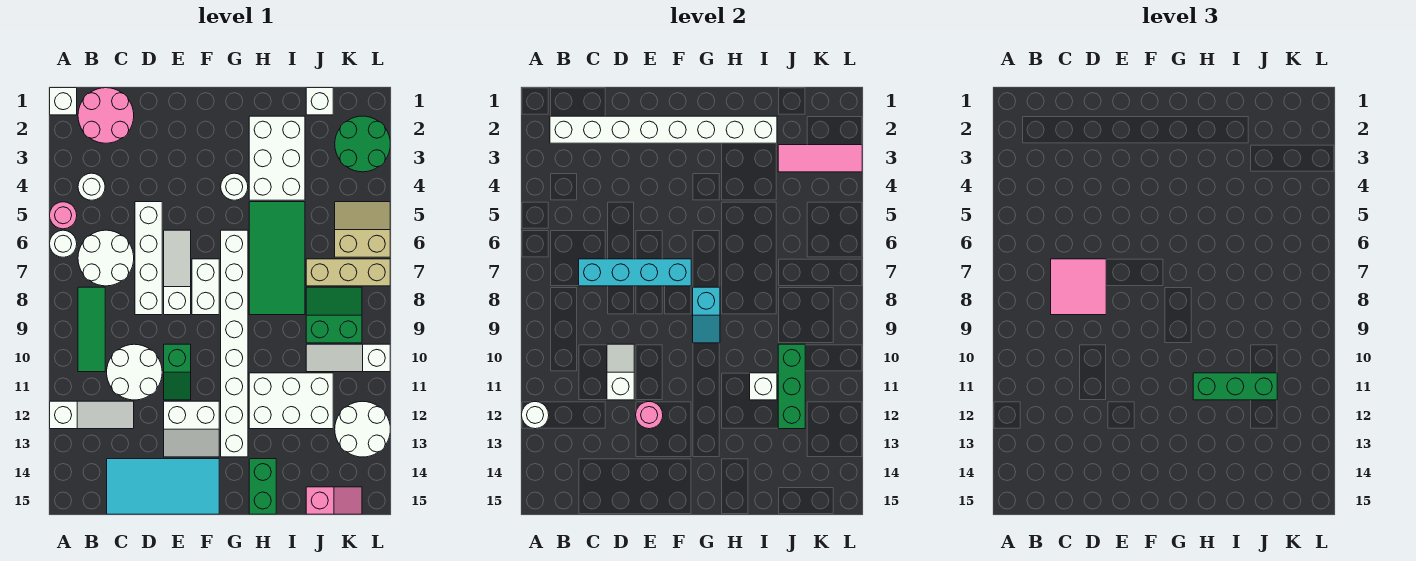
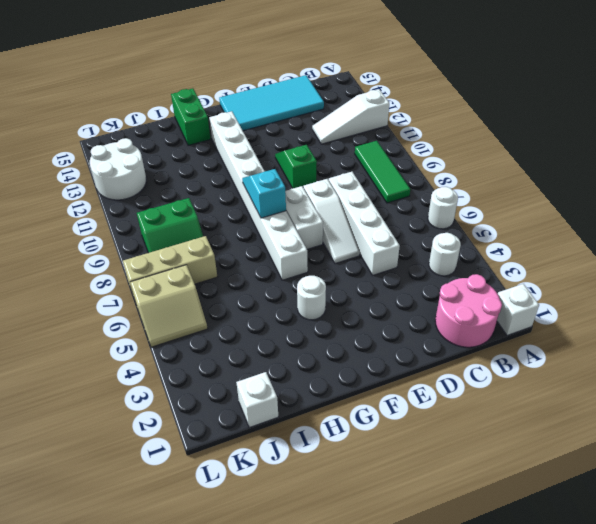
none -> pink round brick A5 level 1
none -> white round brick B6:C7 level 1
none -> white round brick C10:D11 level 1
none -> white slope E12:F13 level 1 top 12

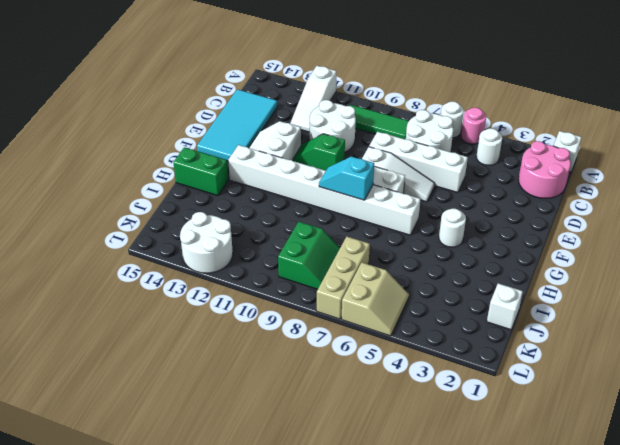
none -> white brick H2:I4 level 1
none -> green tile H5:I8 level 1
none -> white brick H11:J12 level 1
none -> white slope J10:L10 level 1 top L

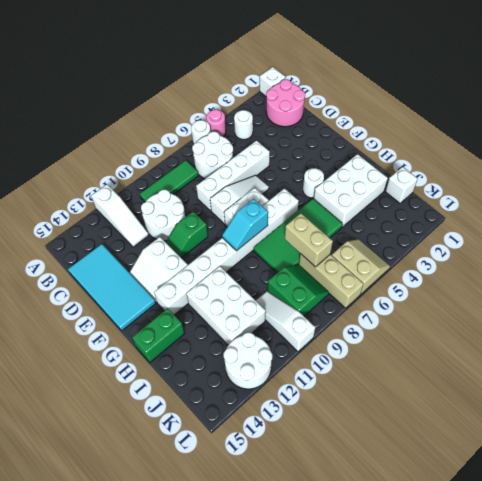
tan brick I7:J7 level 2 -> none
none -> pink slope J15:K15 level 1 top J
none -> green round brick K2:L3 level 1
none -> white round brick A12 level 2
none -> white brick B2:I2 level 2

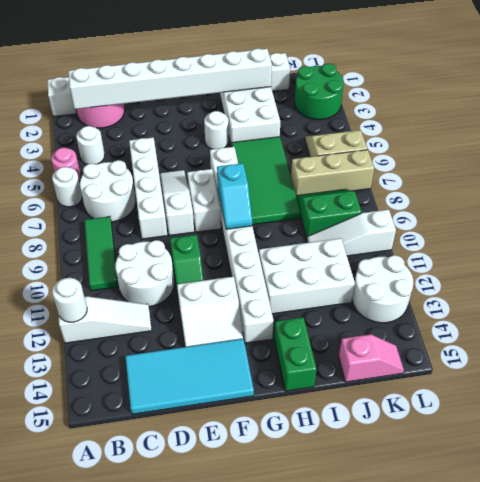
none -> cyan brick C7:F7 level 2
none -> white slope D10:D11 level 2 top 11
none -> pink round brick E12 level 2
none -> white brick I11 level 2

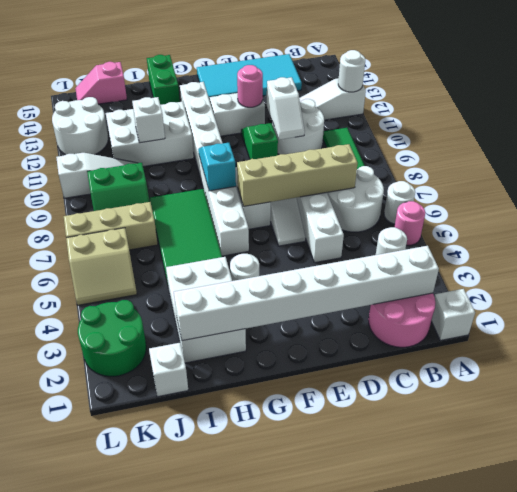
tan brick C7:F7 level 2 -> cyan brick C7:F7 level 2
none -> pink tile J3:L3 level 2
none -> green brick J10:J12 level 2
none -> pink tile C7:D8 level 3
none -> green brick H11:J11 level 3

